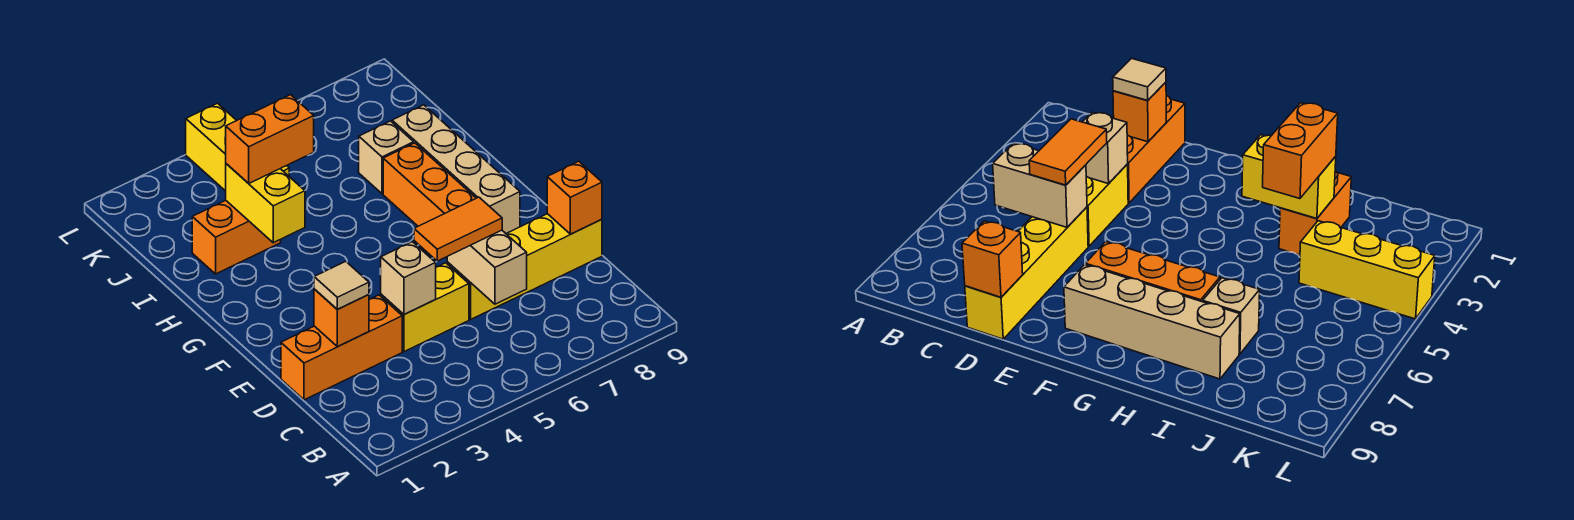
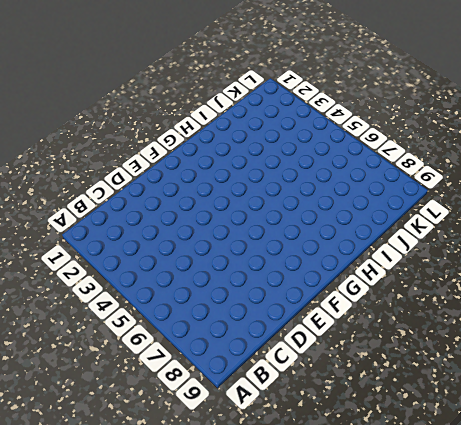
none -> orange brick D1:D3 level 1
none -> yellow brick D4:D5 level 1
none -> yellow brick D6:D9 level 1

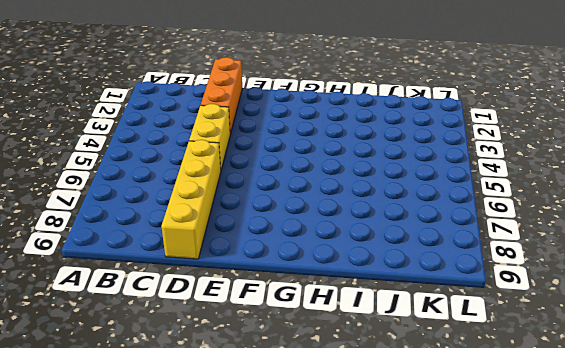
none -> orange brick F7:H7 level 1
none -> tan brick F8:I8 level 1
none -> orange brick I2:I3 level 1

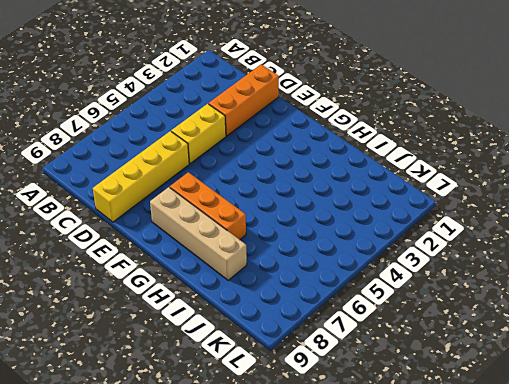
none -> orange brick I2:I3 level 1
none -> tan brick I7 level 1
none -> yellow brick J4:L4 level 1

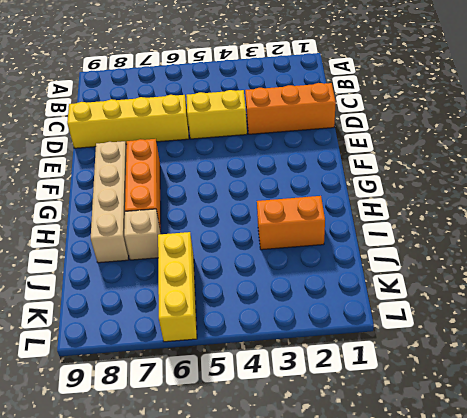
yellow brick J6:L6 level 1 -> yellow brick J4:L4 level 1
none -> tan brick C6:D6 level 2
none -> orange brick D2 level 2
none -> tan brick D4 level 2

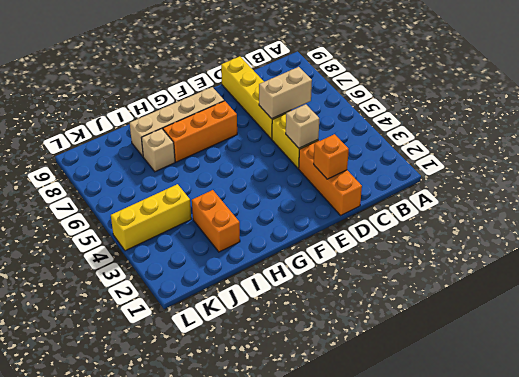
none -> orange brick D9 level 2
none -> yellow brick H3:I3 level 2
none -> tan tile D2 level 3

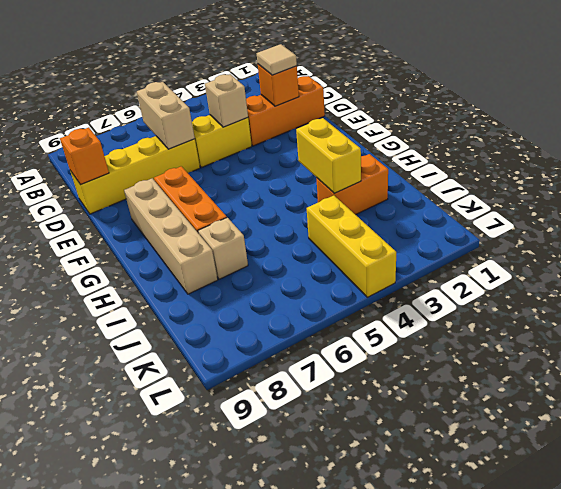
none -> orange tile D5:D6 level 3
none -> orange brick I3:I4 level 3

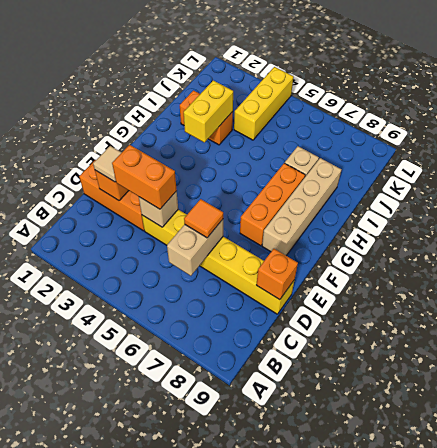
orange brick D3:D4 level 3 -> orange brick I3:I4 level 3
orange tile D6 level 3 -> orange tile D5:D6 level 3

